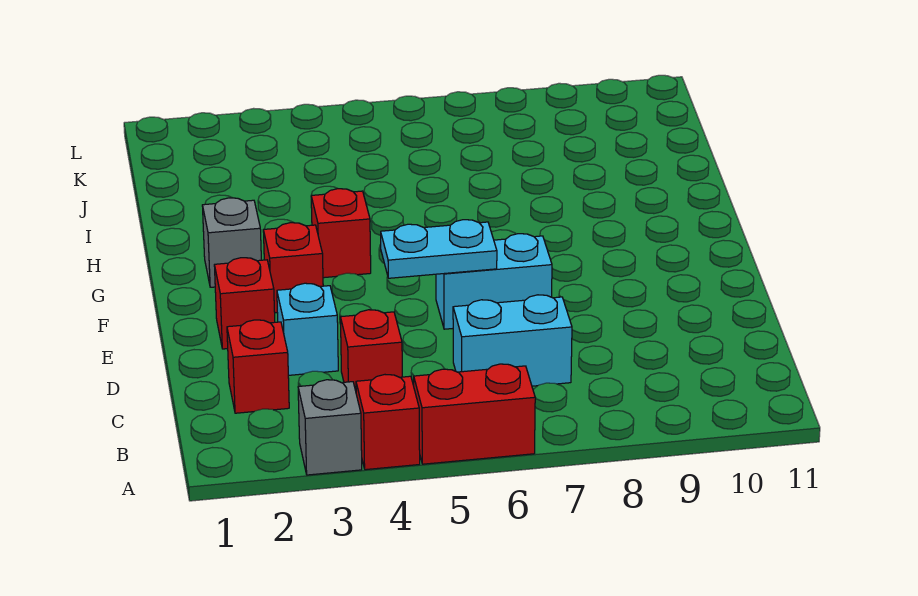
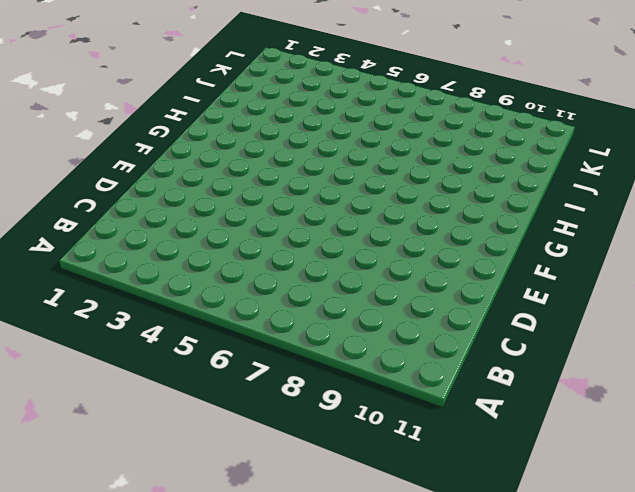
none -> grey brick A3 level 1
none -> red brick A4 level 1
none -> red brick A5:A6 level 1

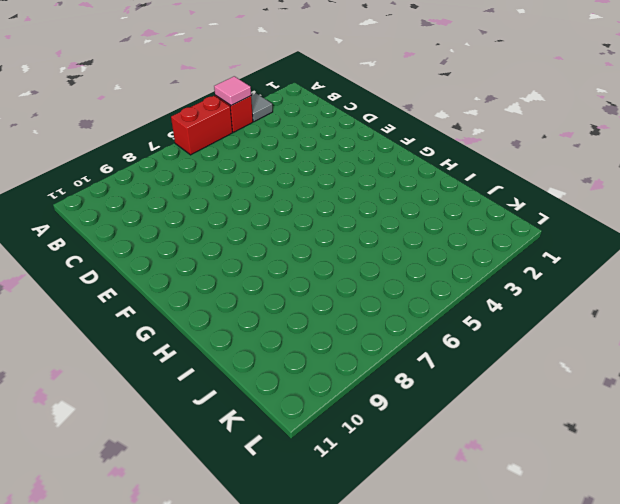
grey tile A3 level 1 -> grey brick A3 level 1
pink tile A4 level 2 -> none
none -> red brick C2 level 1
none -> red brick C4 level 1
none -> cyan brick C6:C7 level 1

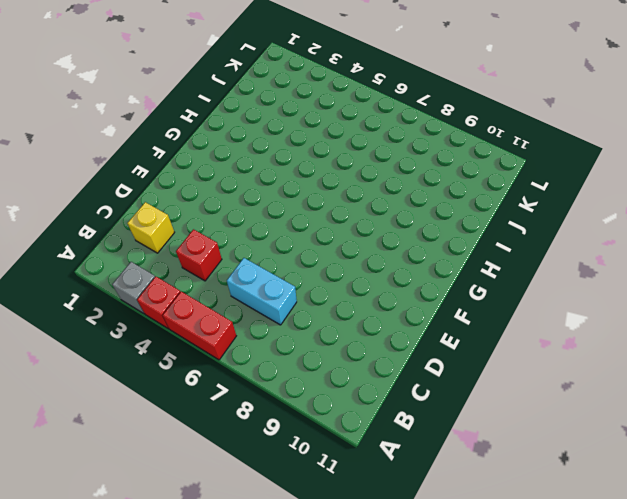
yellow brick C2 level 1 -> red brick C2 level 1
none -> cyan brick D3 level 1
none -> red brick E2 level 1
none -> cyan brick E6:E7 level 1

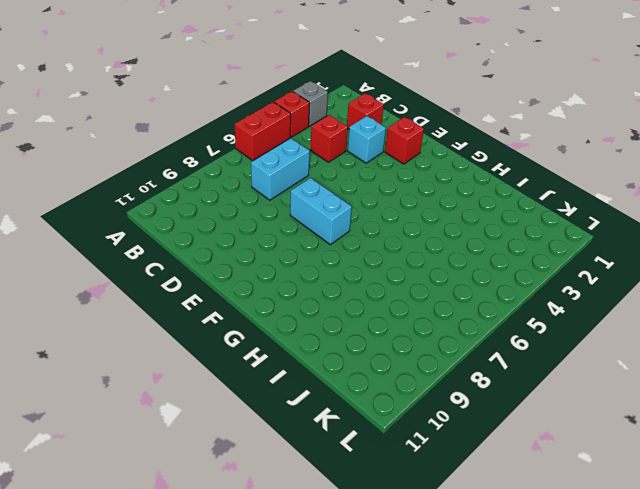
cyan brick E7:F7 level 1 -> cyan brick E6:E7 level 1
none -> red brick F3 level 1
none -> grey brick G2 level 1
none -> red brick G4 level 1

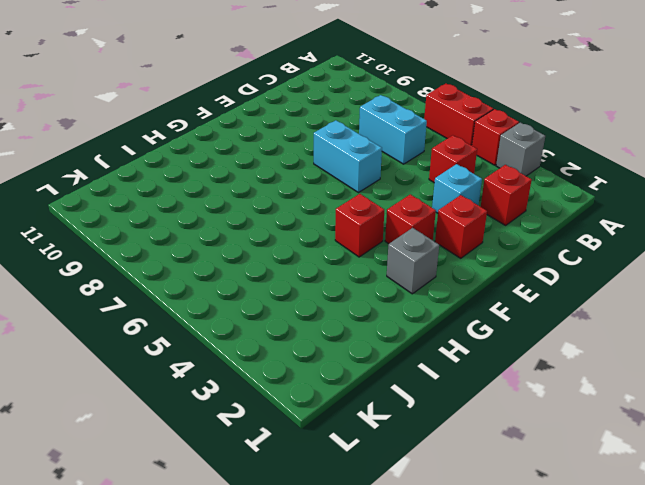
none -> cyan plate E5:E6 level 2

